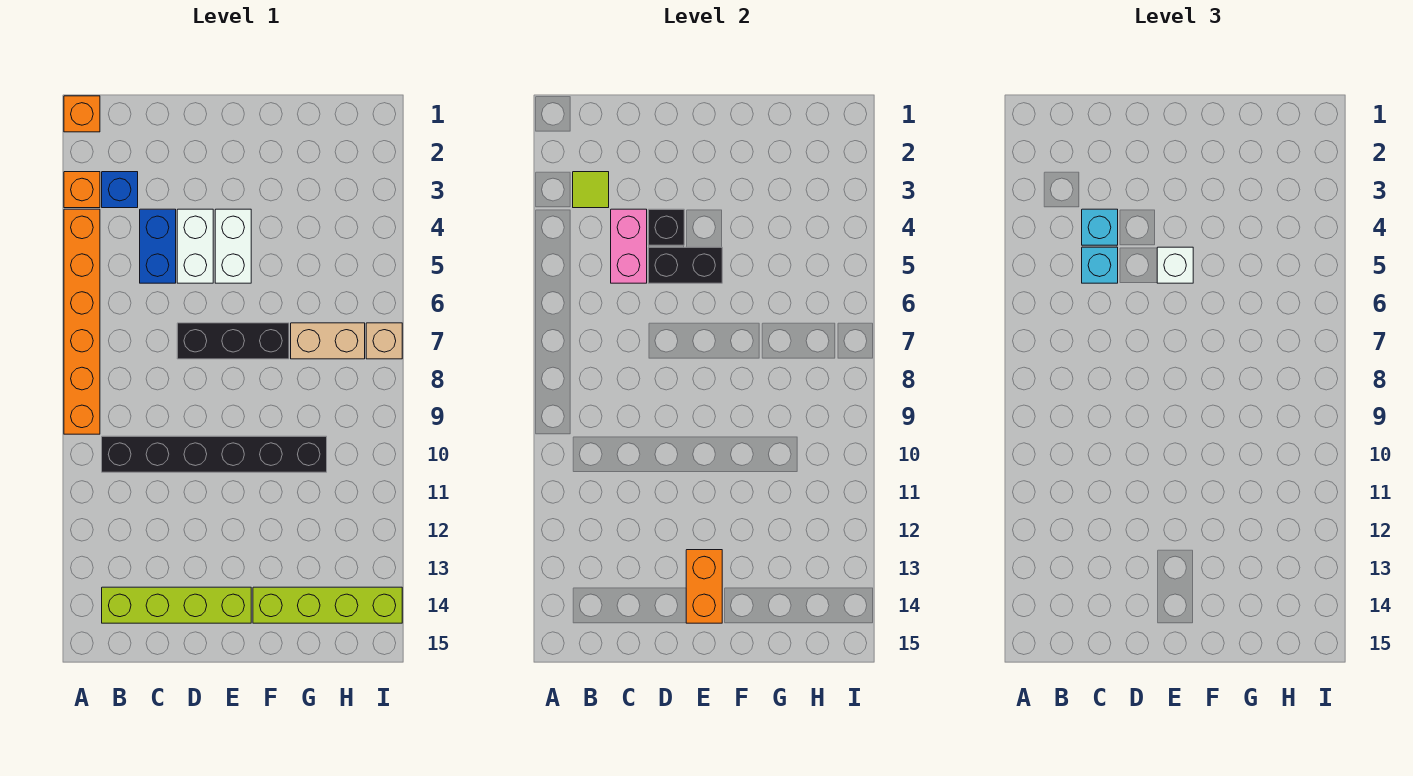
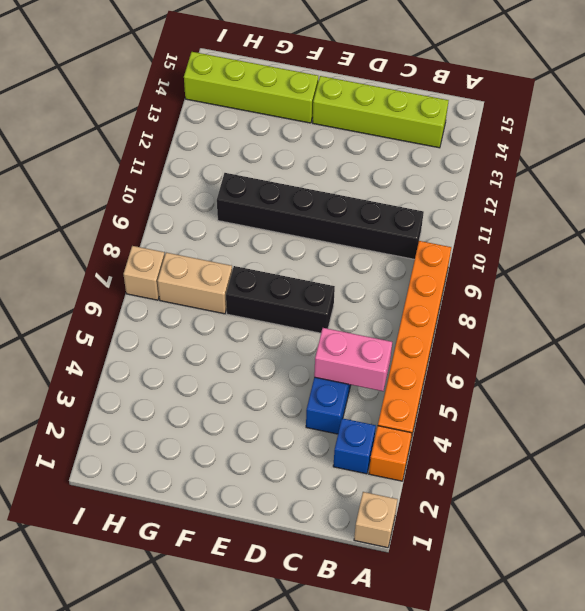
tan brick A1 level 1 -> orange brick A1 level 1
pink brick B5:C5 level 2 -> pink brick C4:C5 level 2
none -> white brick D4:D5 level 1
none -> white brick E4:E5 level 1
none -> lime tile B3 level 2

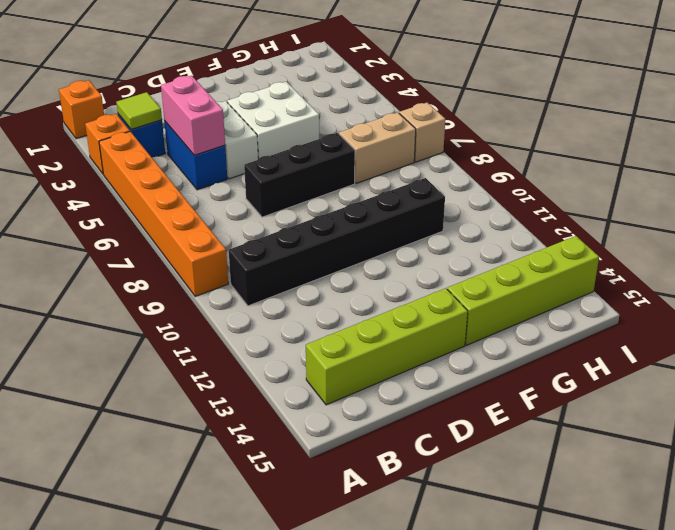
white brick E4:F5 level 1 -> white brick E4:E5 level 1
none -> black brick D4 level 2
none -> black brick D5:E5 level 2
none -> orange brick E13:E14 level 2

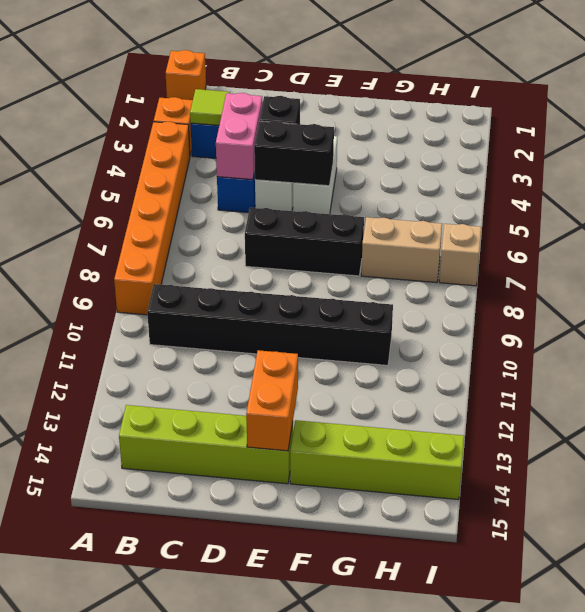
none -> cyan brick C4 level 3
none -> cyan brick C5 level 3
none -> white brick E5 level 3

